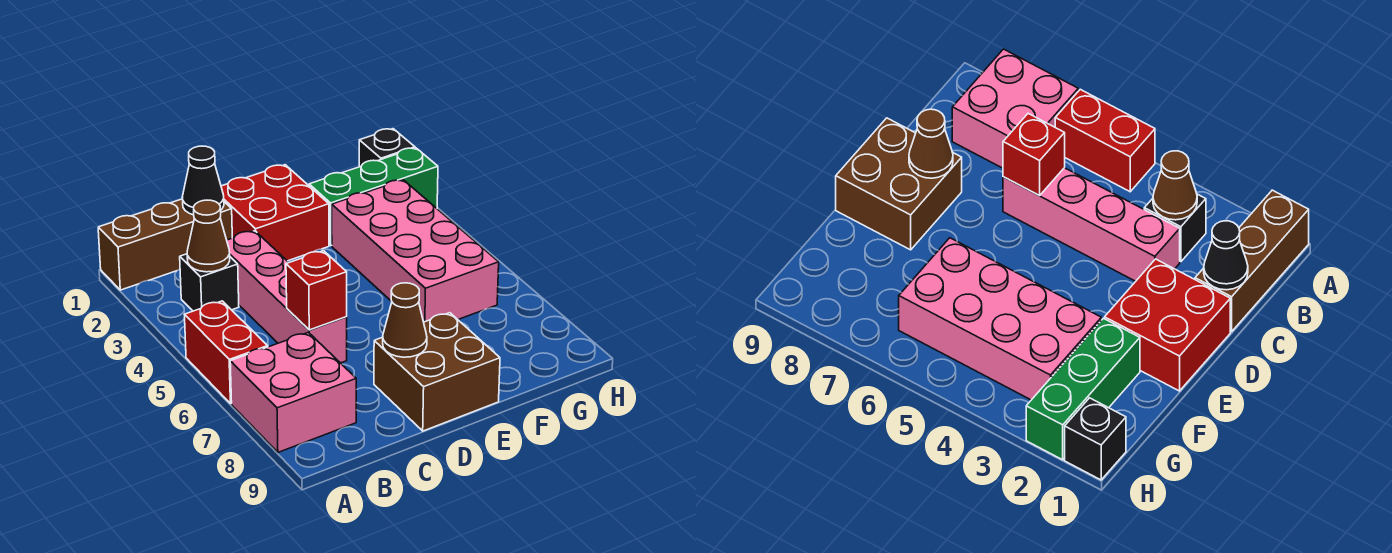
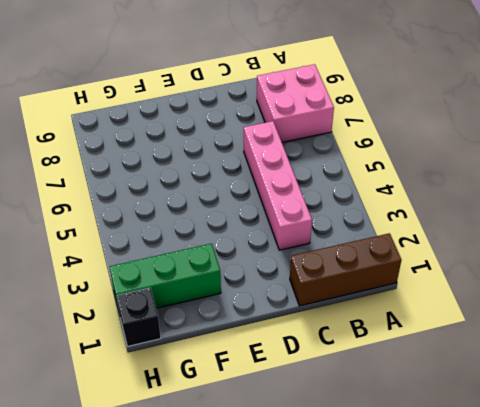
none -> red brick A5:A6 level 1
none -> black brick B3 level 1
none -> red brick D1:E2 level 1

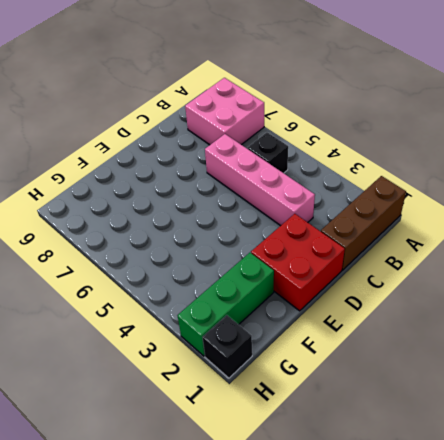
black brick B5 level 1 -> black brick B3 level 1
none -> red brick A5:A6 level 1
none -> brown brick D8:E9 level 1
none -> pink brick F3:G6 level 1

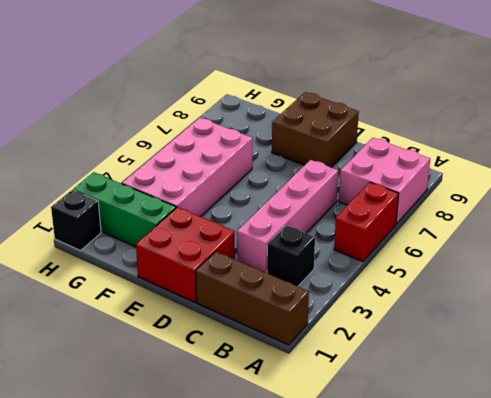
none -> brown cone B3 level 2
none -> black cone C1 level 2
none -> red brick C6 level 2

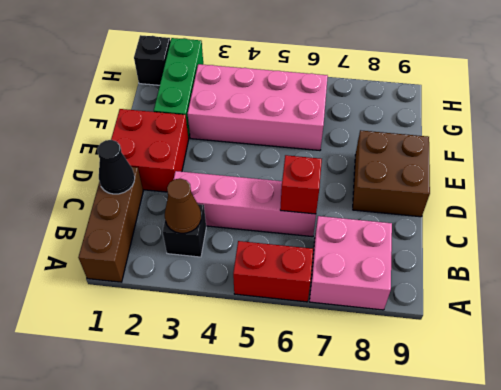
none -> brown cone D8 level 2

